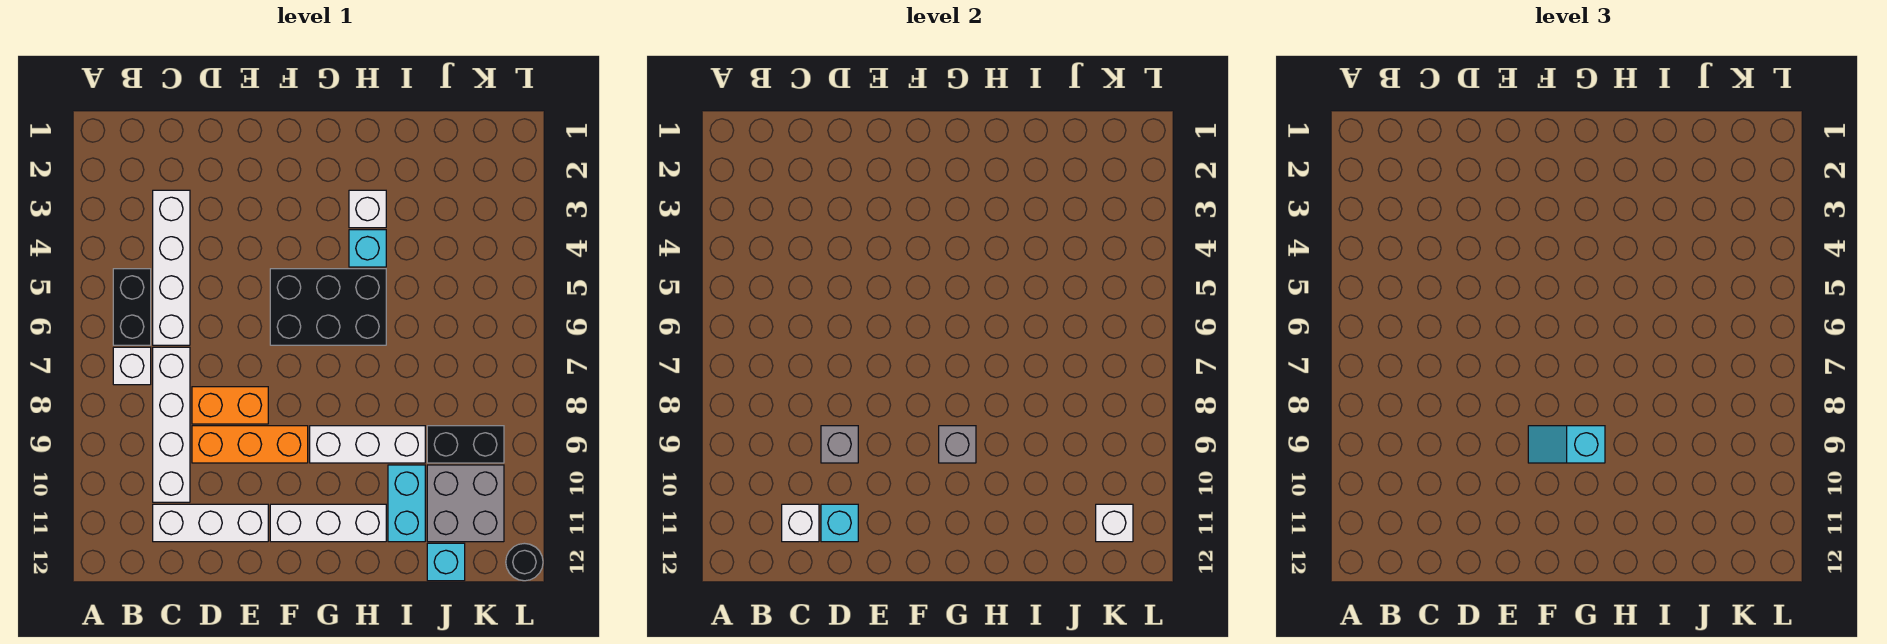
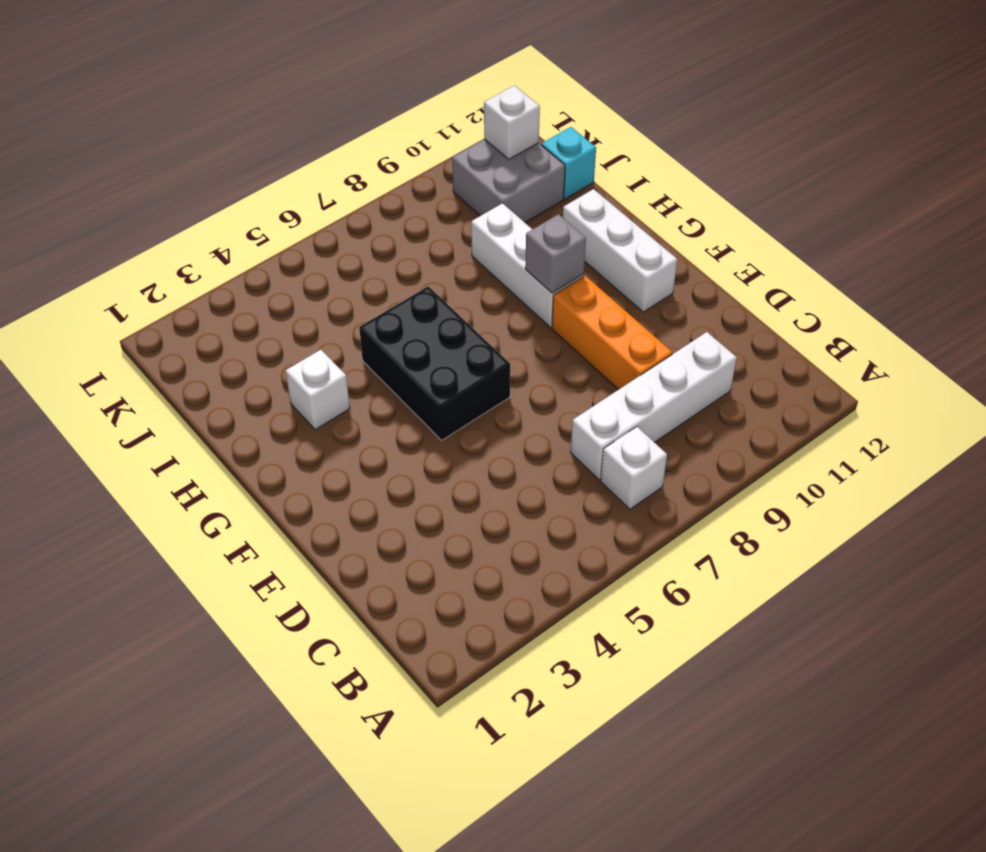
none -> black brick B5:B6 level 1
none -> white brick C3:C6 level 1
none -> white brick C11:E11 level 1

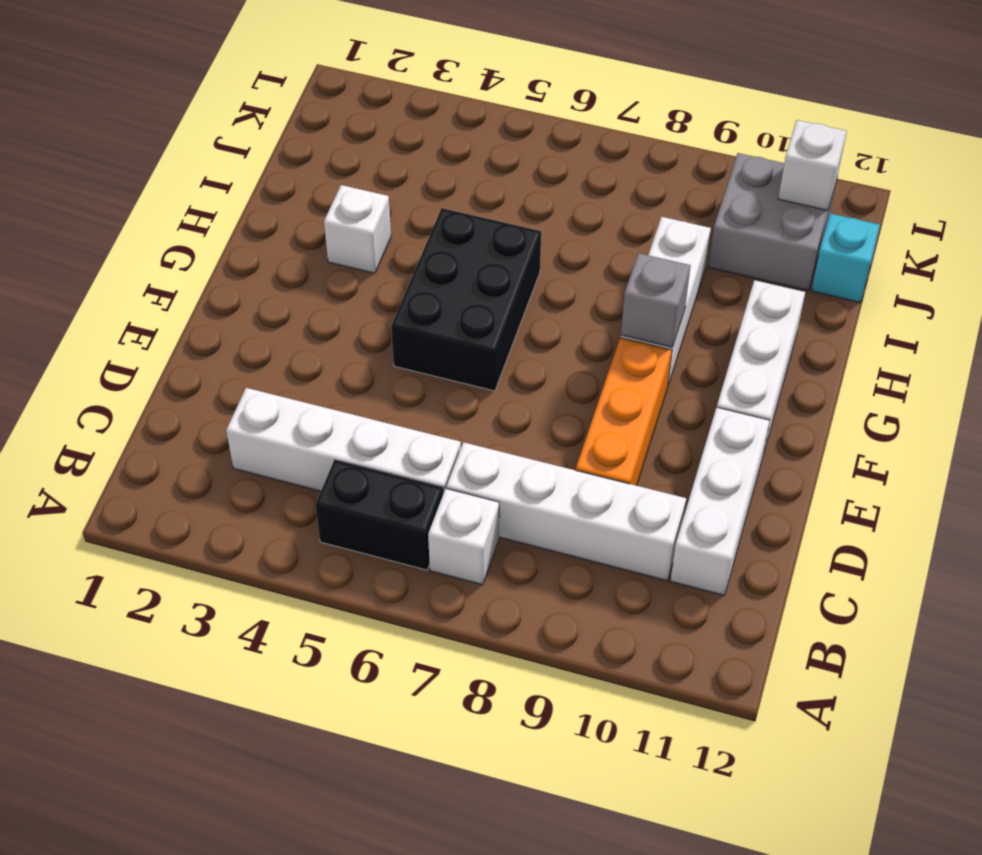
none -> orange brick D8:E8 level 1
none -> cyan brick H4 level 1
none -> cyan brick I10:I11 level 1

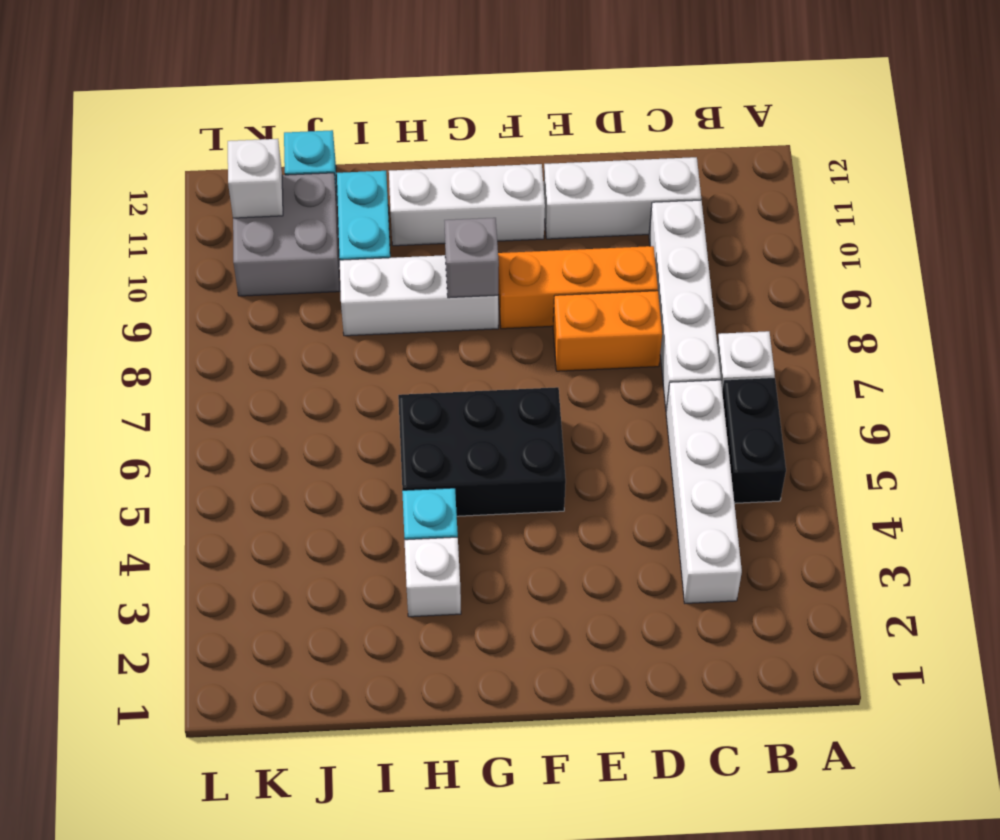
none -> black brick J9:K9 level 1
none -> black round brick L12 level 1
none -> white brick C11 level 2

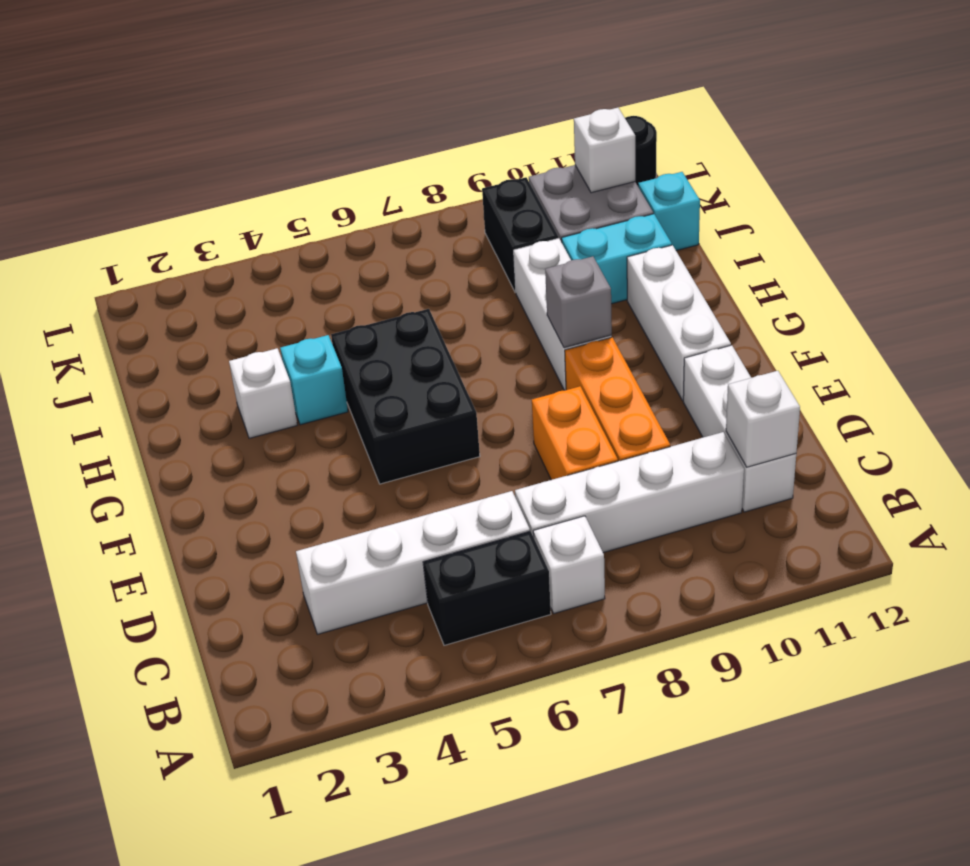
none -> grey brick D9 level 2
none -> cyan brick D11 level 2
none -> cyan slope F9:G9 level 3 top G

